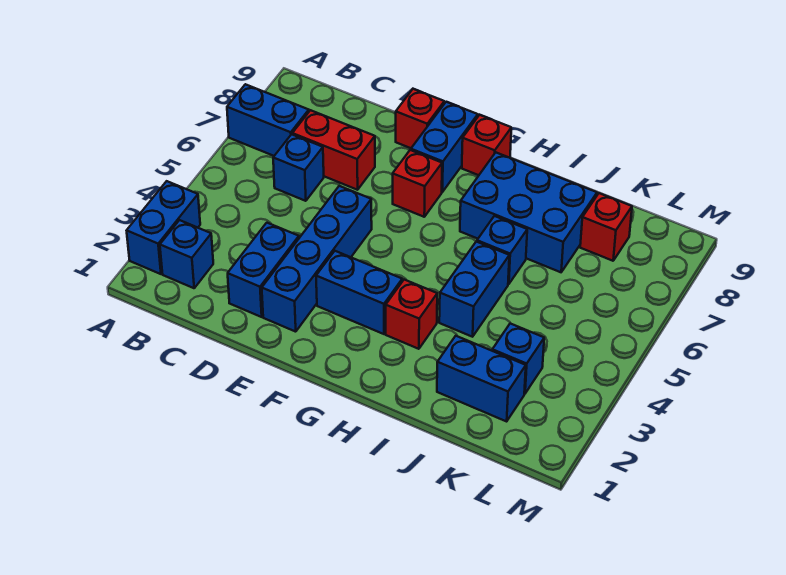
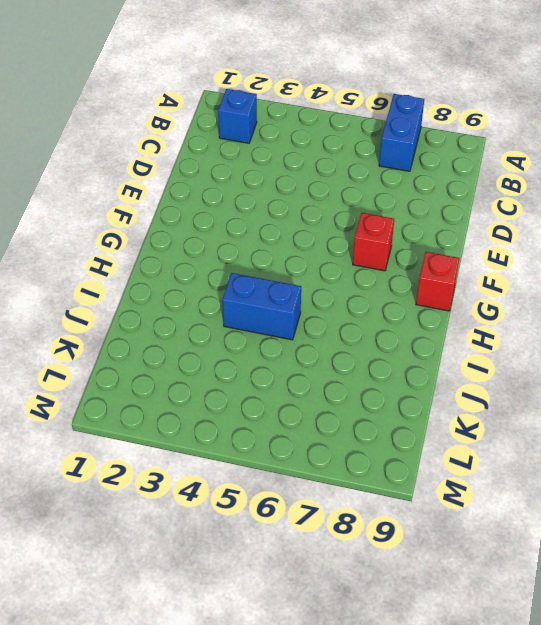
none -> blue brick A2:A3 level 1
none -> blue brick C6 level 1
none -> red brick C7:D7 level 1

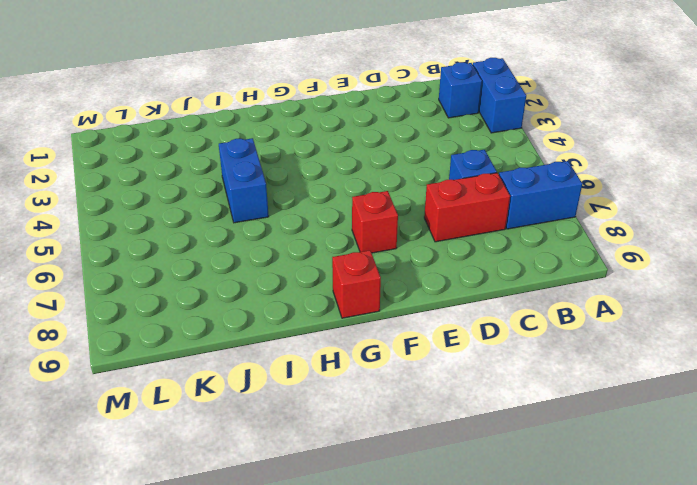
none -> blue brick D2:D3 level 1
none -> blue brick E2:E5 level 1
none -> red brick E9 level 1

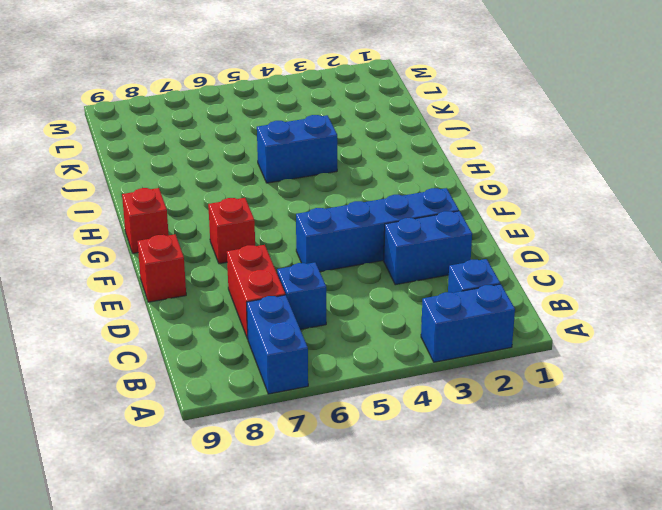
none -> blue brick F3:G3 level 1
none -> blue brick F8:F9 level 1
none -> red brick H3 level 1

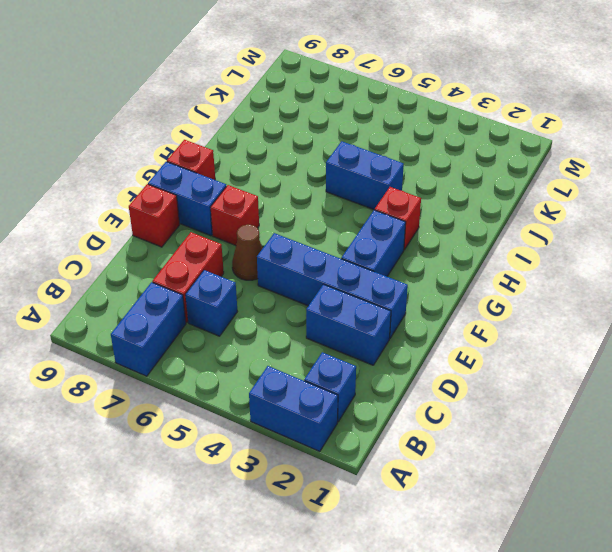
brown cone E6 level 1 -> none
none -> blue brick H7:J8 level 1
none -> blue brick I6 level 1
none -> blue brick J2:K2 level 1

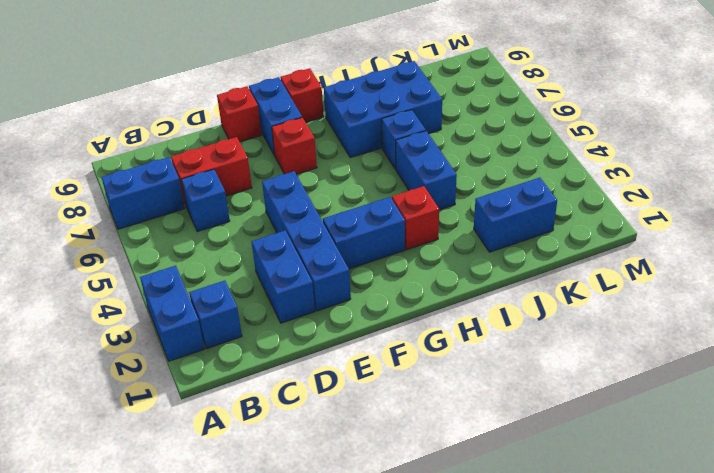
none -> blue brick K3 level 1
none -> red brick K8 level 1

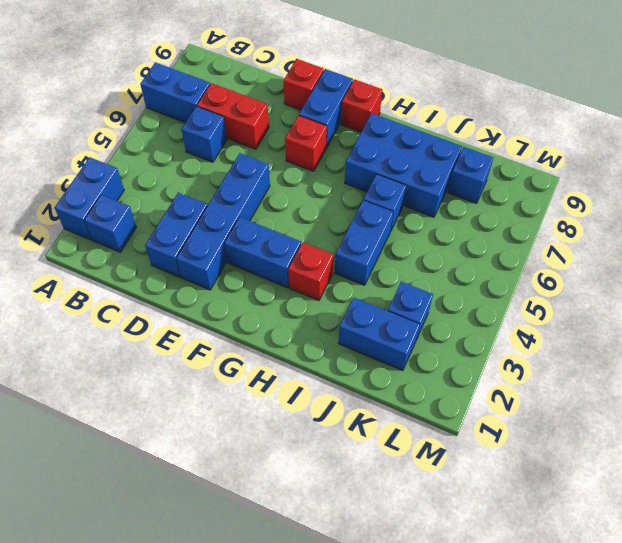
blue brick K8 level 1 -> red brick K8 level 1

